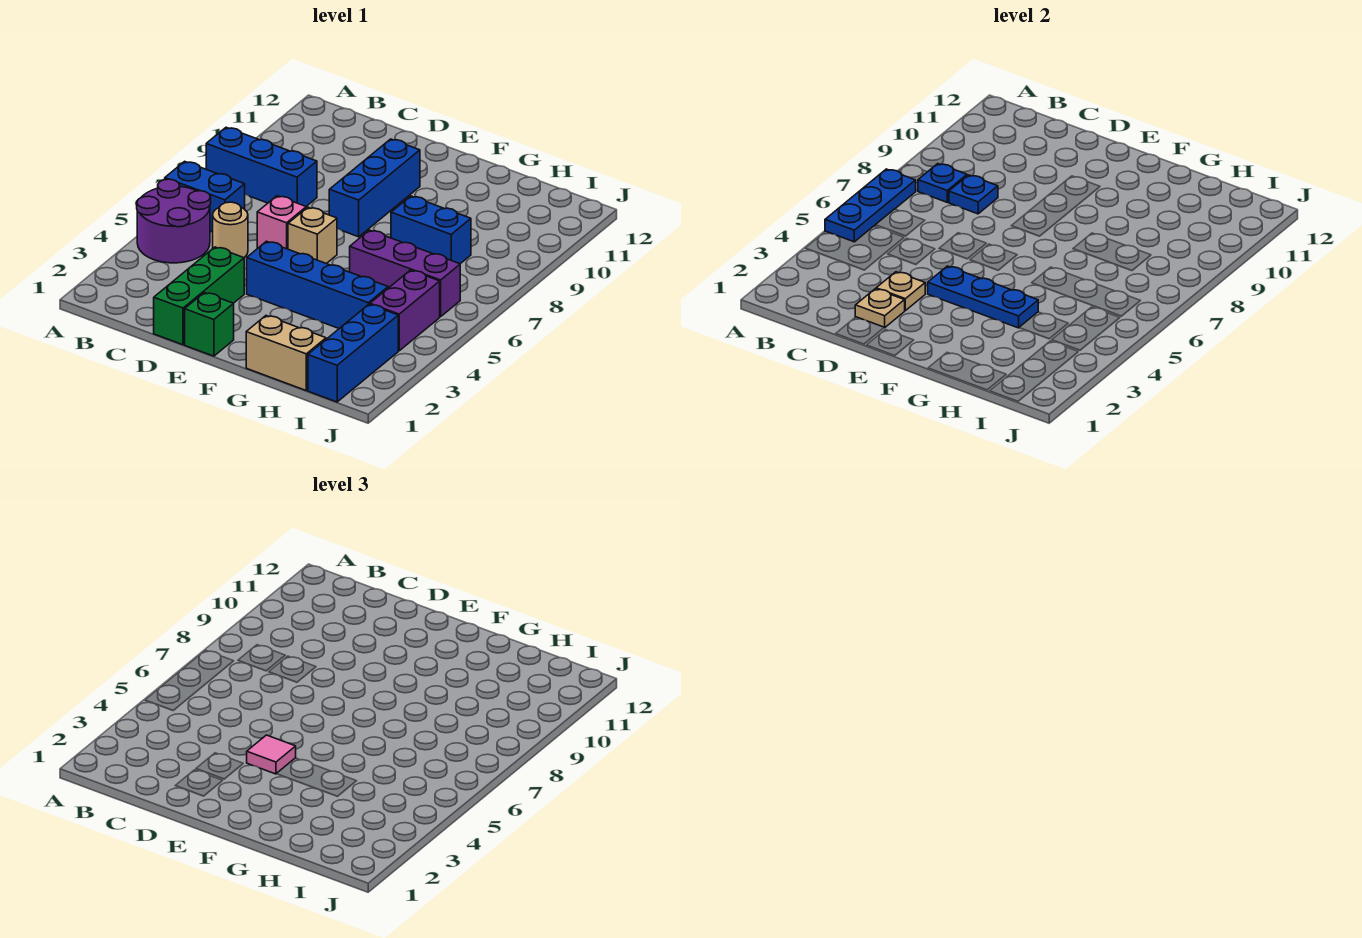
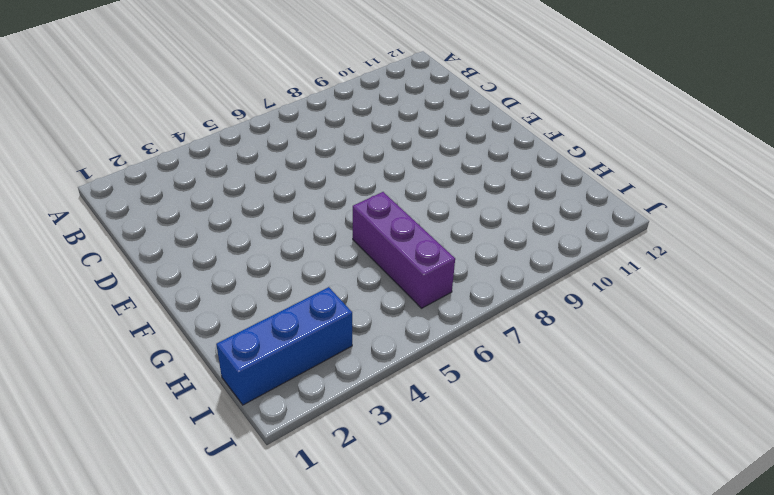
none -> purple round brick A4:B5 level 1
none -> blue brick A6:B6 level 1
none -> blue brick A8:C8 level 1

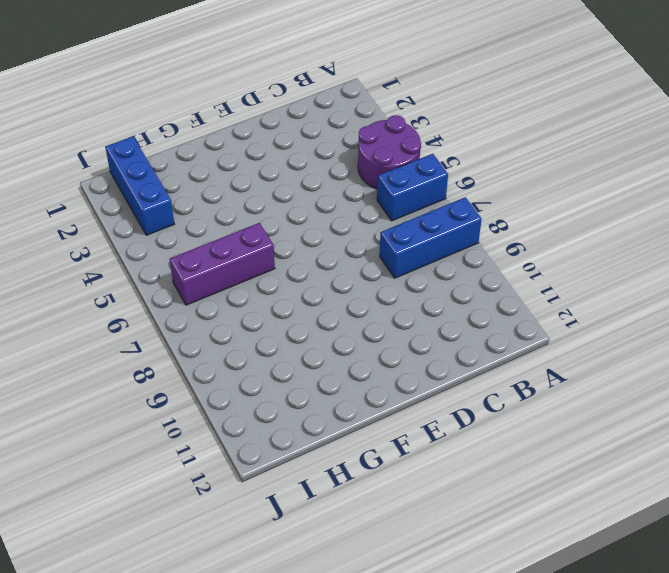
none -> tan round brick C5 level 1
none -> green brick D1:D3 level 1
none -> pink brick D6 level 1

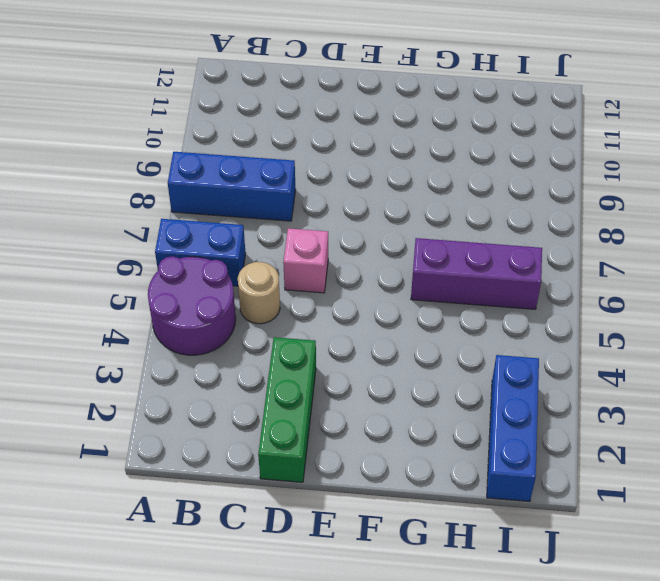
none -> green brick E1 level 1
none -> blue brick E4:H4 level 1
none -> tan brick E6 level 1

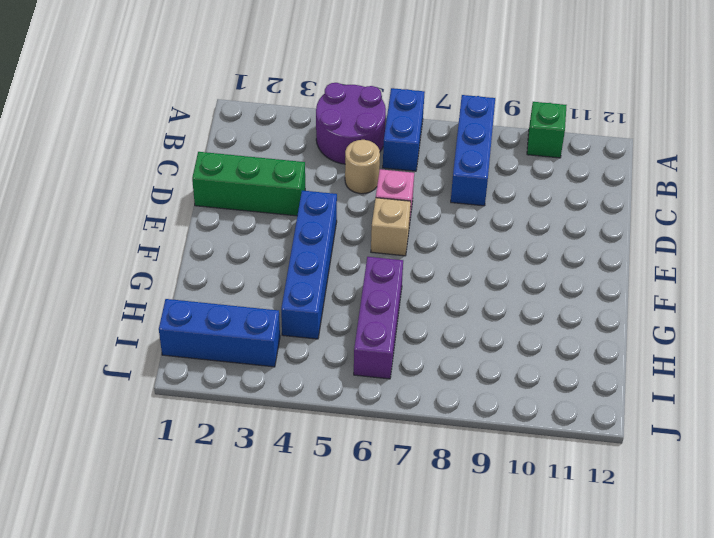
green brick A10 level 1 -> green brick E1 level 1
none -> blue brick E8:E10 level 1
none -> tan brick G1:H1 level 1
none -> blue brick G8:H8 level 1

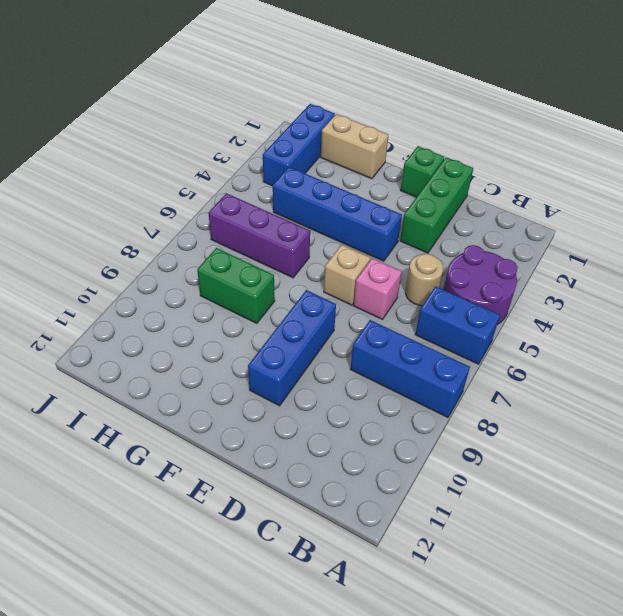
green brick G8:H8 level 1 -> blue brick G8:H8 level 1
none -> purple brick I4:I5 level 1
none -> blue plate A5:A7 level 2
none -> blue plate B8 level 2

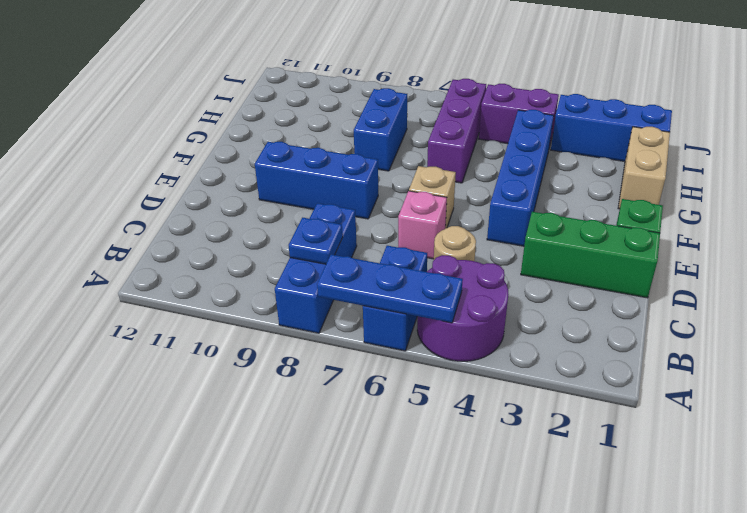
none -> blue plate C8 level 2
none -> tan plate D2 level 2
none -> tan plate D3 level 2

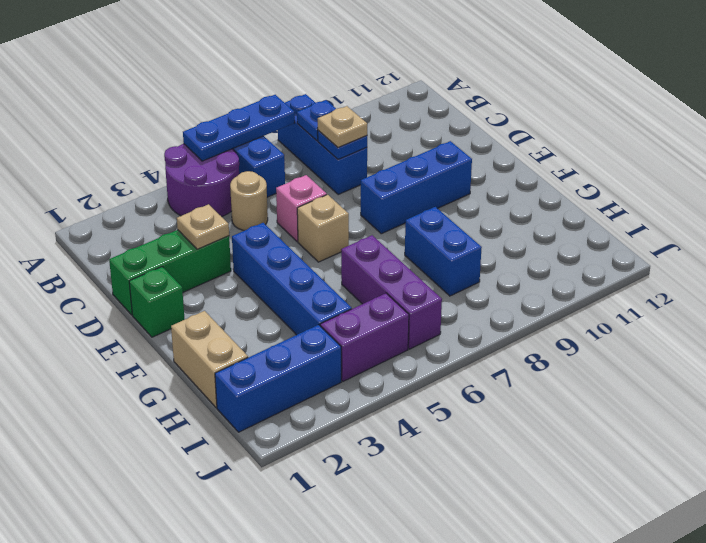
tan plate C8 level 3 -> tan plate D2 level 2
none -> blue plate E4:G4 level 2
none -> pink tile E4 level 3

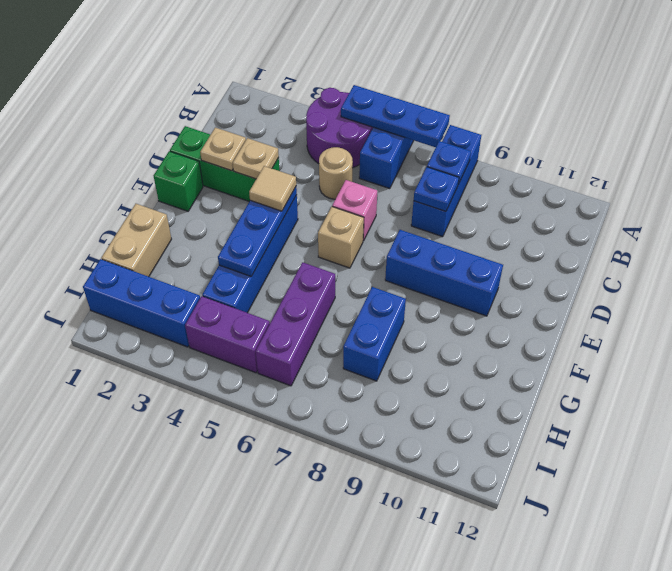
tan tile E4 level 3 -> pink tile E4 level 3

